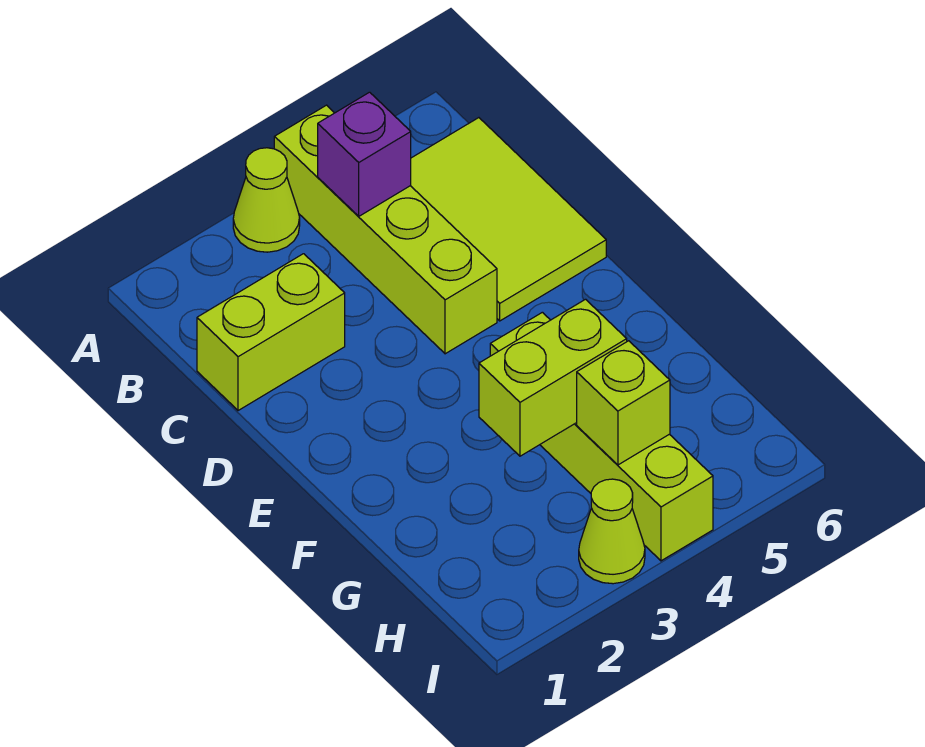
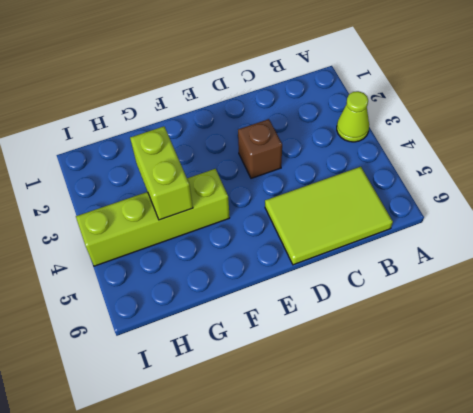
brown brick D3 level 1 -> none
none -> lime brick A4:D4 level 1
none -> lime brick C1:C2 level 1

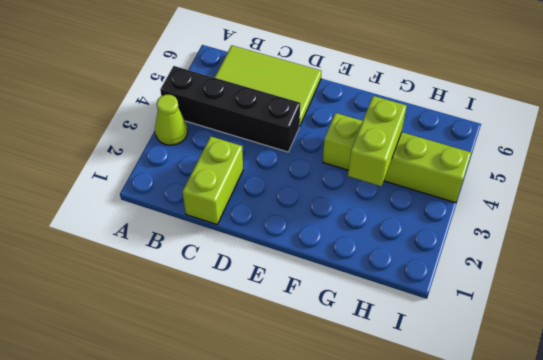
black brick A4:D4 level 1 -> lime brick A4:D4 level 1
none -> lime cone I3 level 1
none -> purple brick B4 level 2

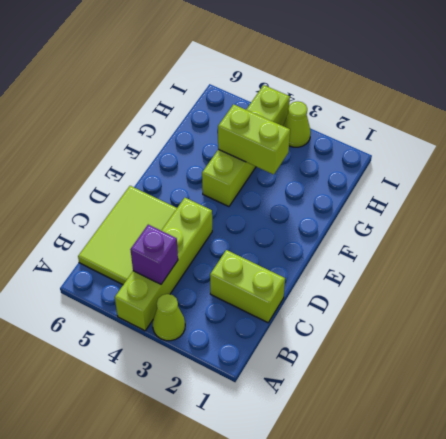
none -> lime brick H4 level 2

